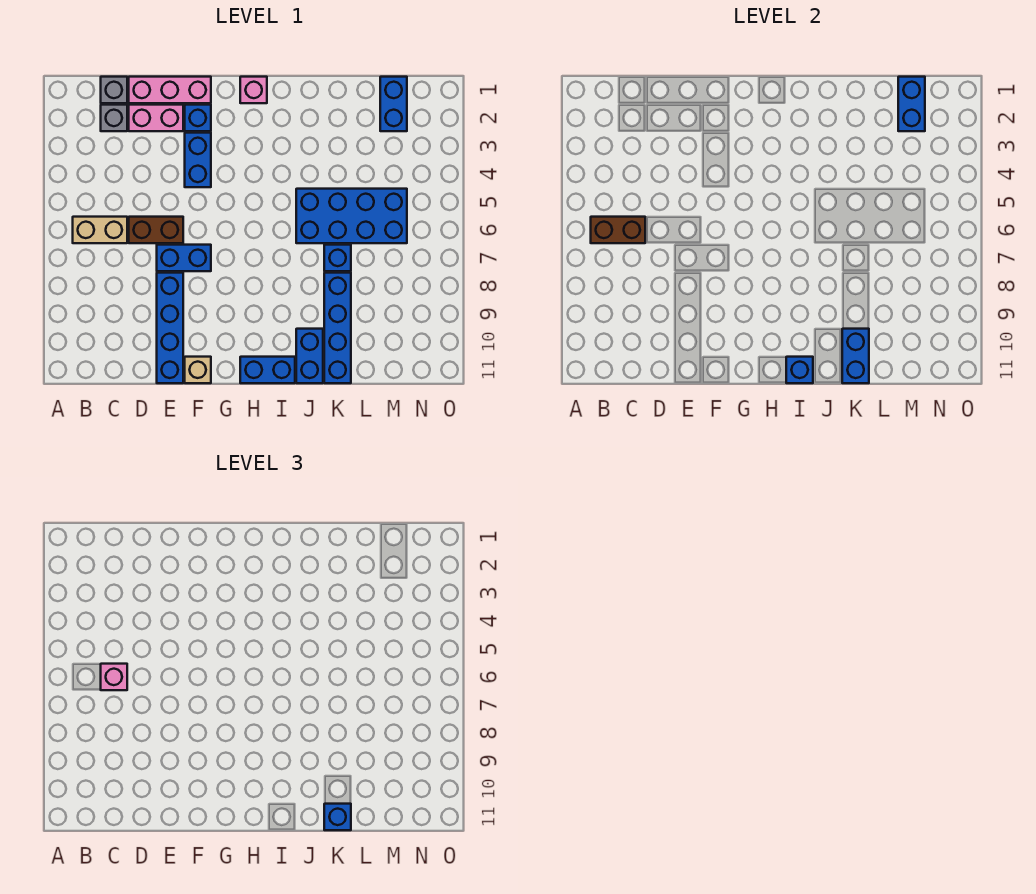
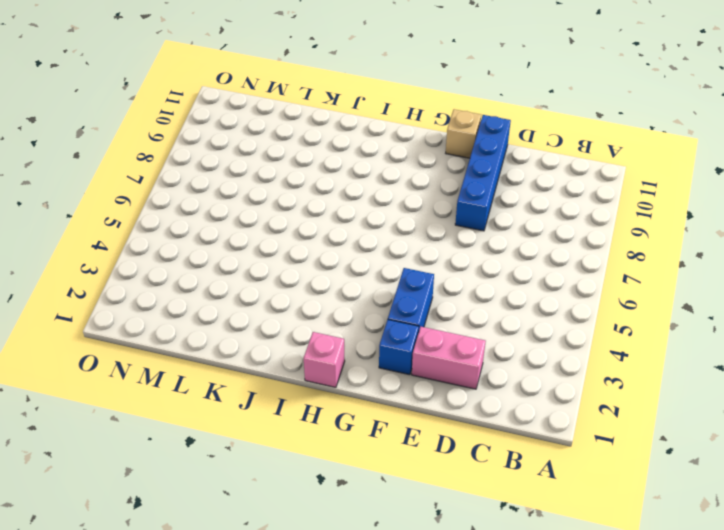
none -> tan brick B6:C6 level 1
none -> grey brick C1 level 1
none -> grey brick C2 level 1

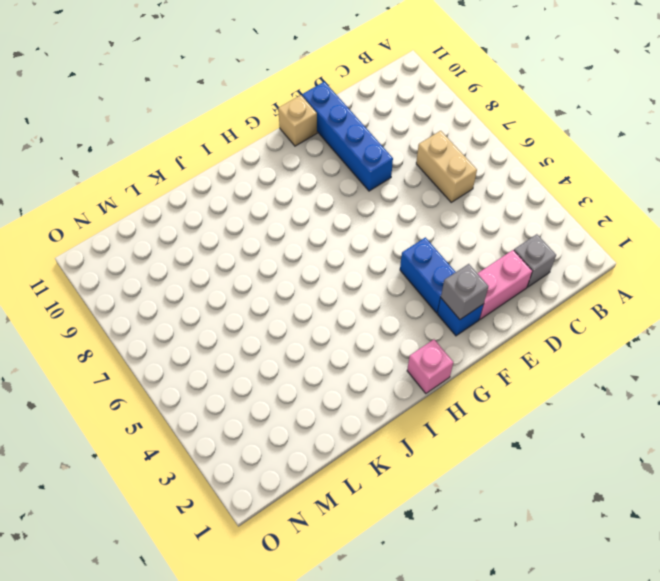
tan brick C6:C7 level 1 -> tan brick B6:C6 level 1
grey brick F2 level 2 -> grey brick C1 level 1
none -> pink brick D1:F1 level 1
none -> brown brick D6:E6 level 1
none -> blue brick E7:F7 level 1

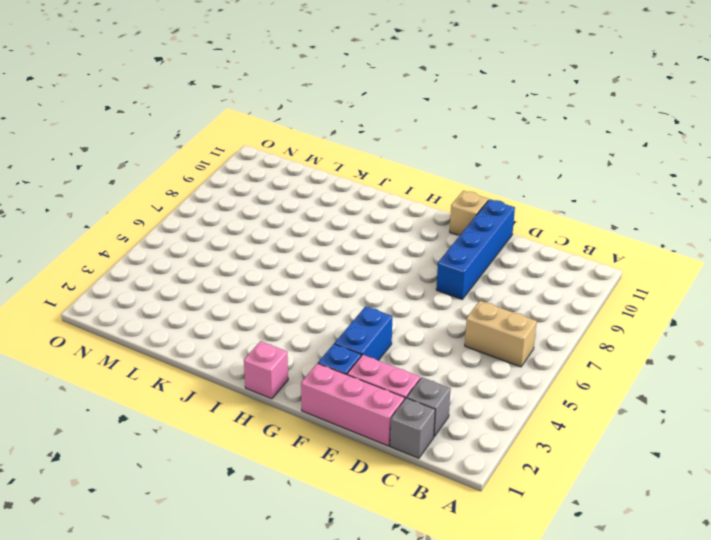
none -> brown brick D6:E6 level 1
none -> blue brick E7:F7 level 1
none -> blue brick H11:I11 level 1

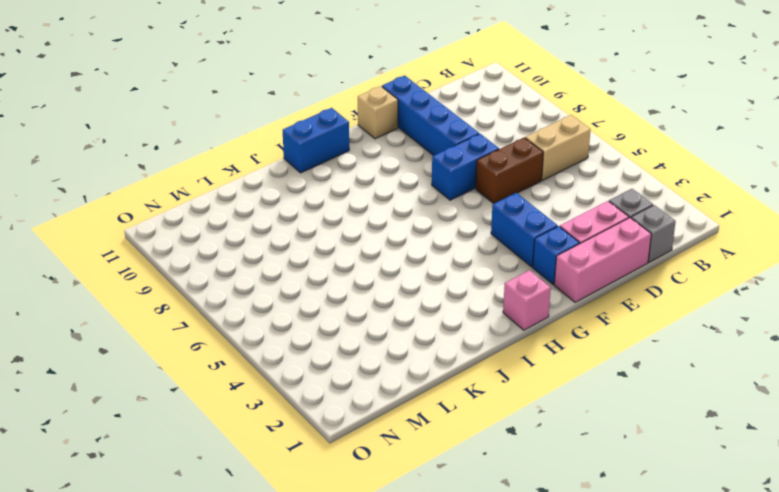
none -> blue brick J5:M6 level 1
none -> blue brick J10:J11 level 1
none -> blue brick K7 level 1

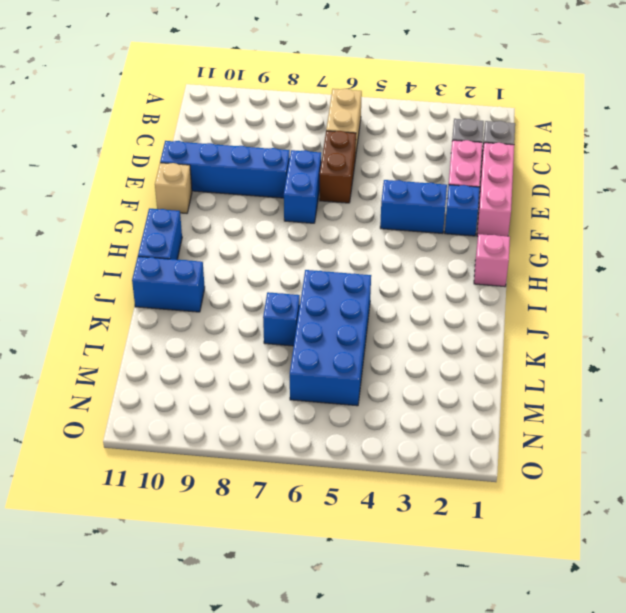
none -> blue brick K8:K11 level 1
none -> blue brick M1:M2 level 1
none -> brown brick B6:C6 level 2

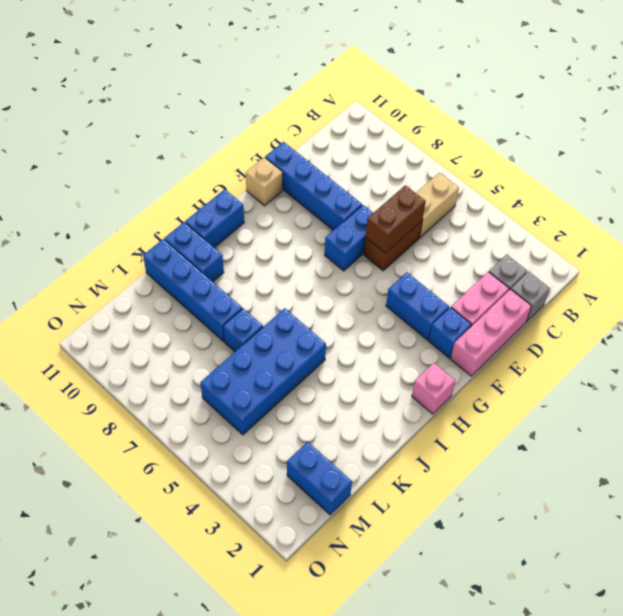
brown brick D6:E6 level 2 -> brown brick B6:C6 level 2
none -> blue brick I11 level 2
none -> blue brick K10:K11 level 2
none -> blue brick M1:M2 level 2

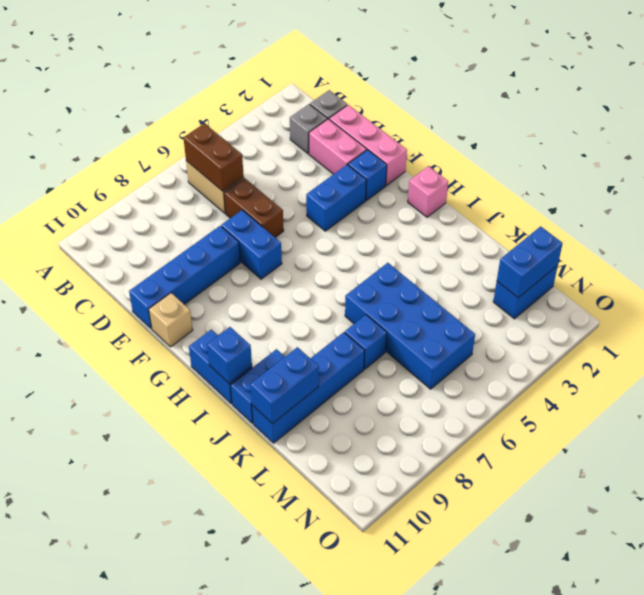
none -> pink brick C6 level 3
none -> blue brick K11 level 3

